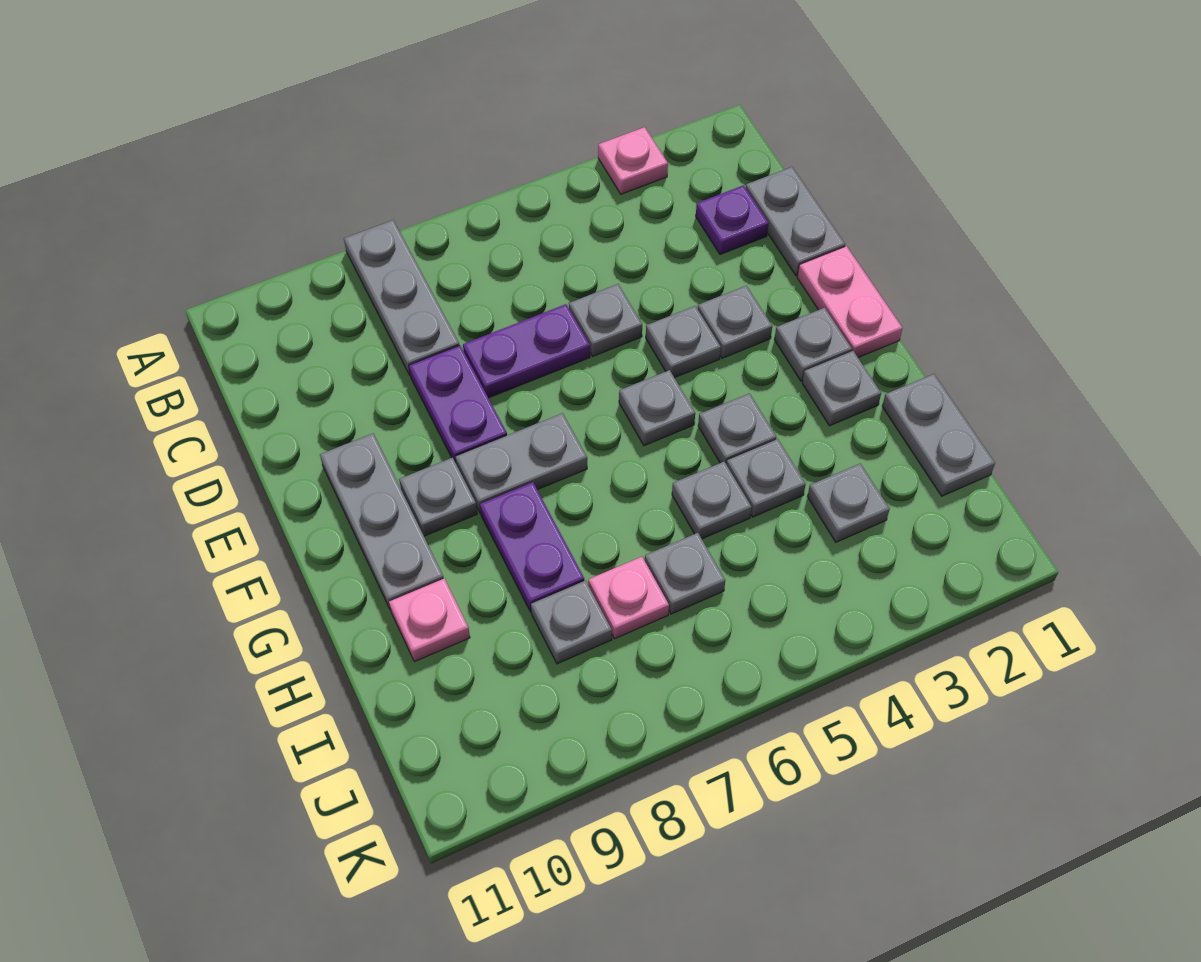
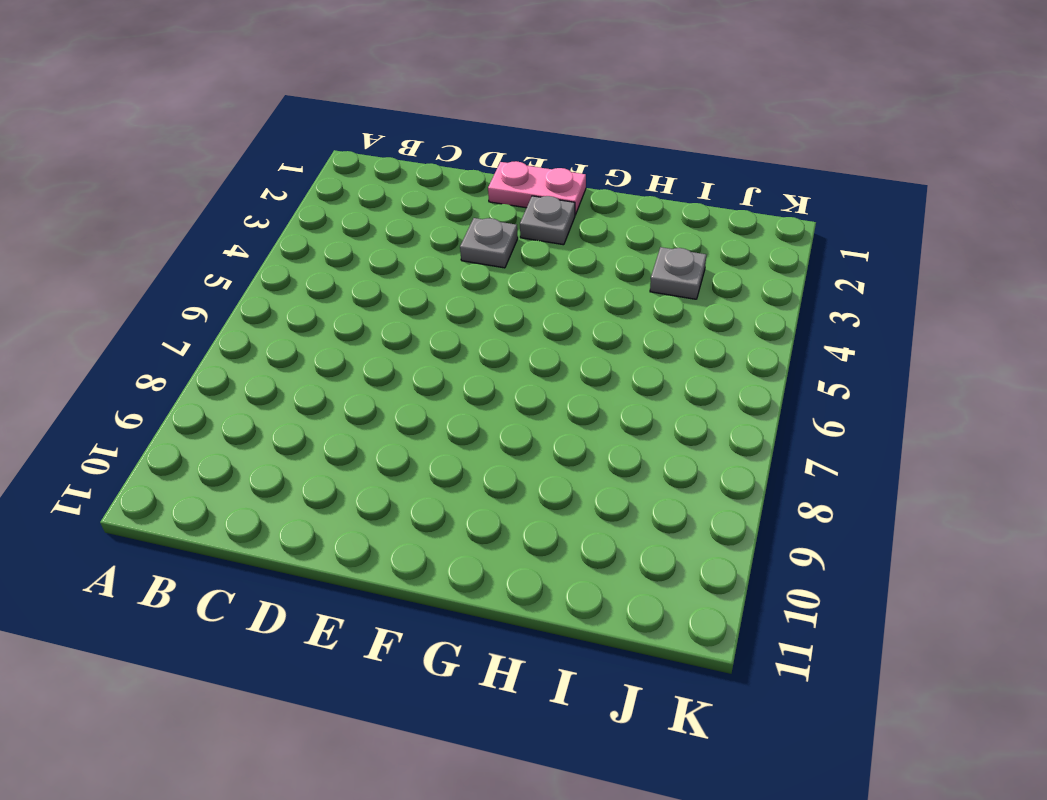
none -> pink plate A3 level 1
none -> grey plate A8:C8 level 1
none -> grey plate C1:D1 level 1

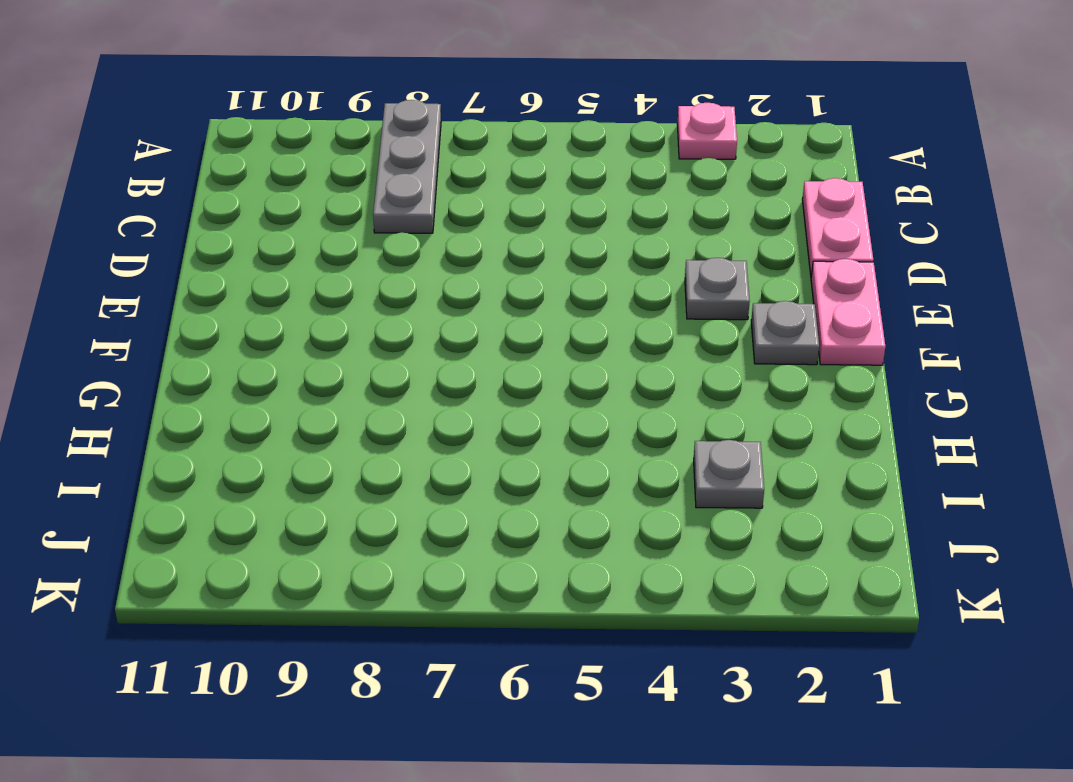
pink plate C1:D1 level 1 -> grey plate C1:D1 level 1
none -> purple plate C2 level 1
none -> grey plate D5 level 1
none -> purple plate D6:D7 level 1

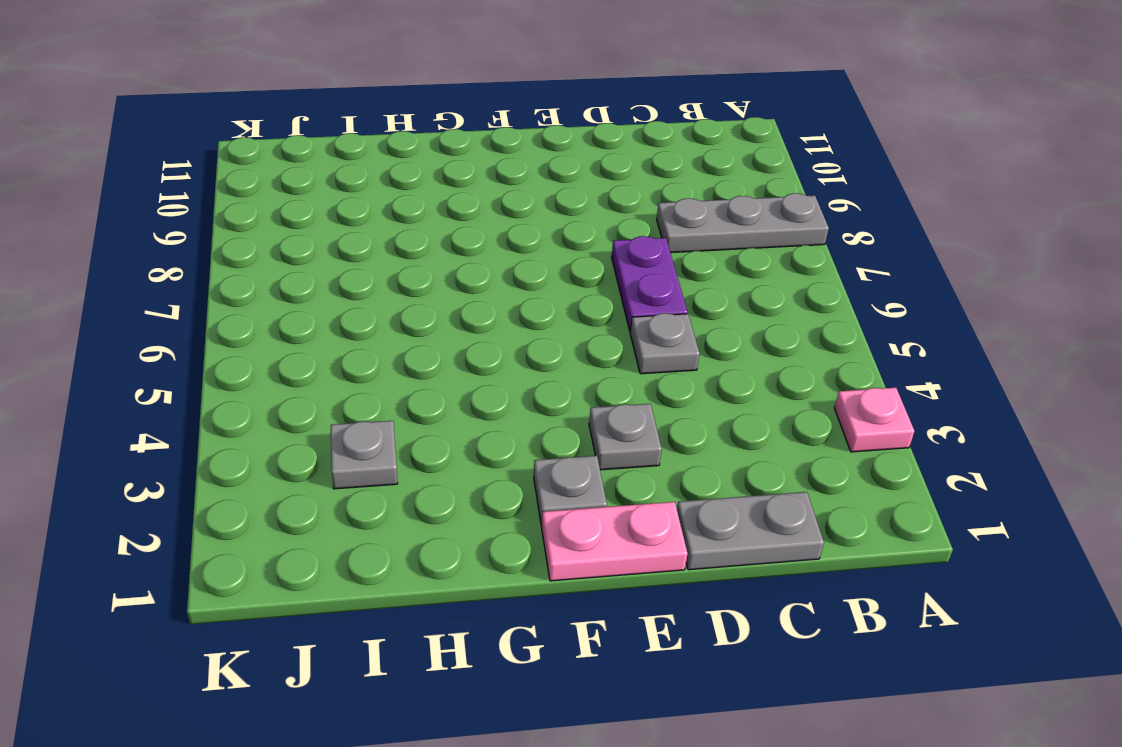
none -> purple plate C2 level 1
none -> purple plate D8:E8 level 1
none -> grey plate E4 level 1

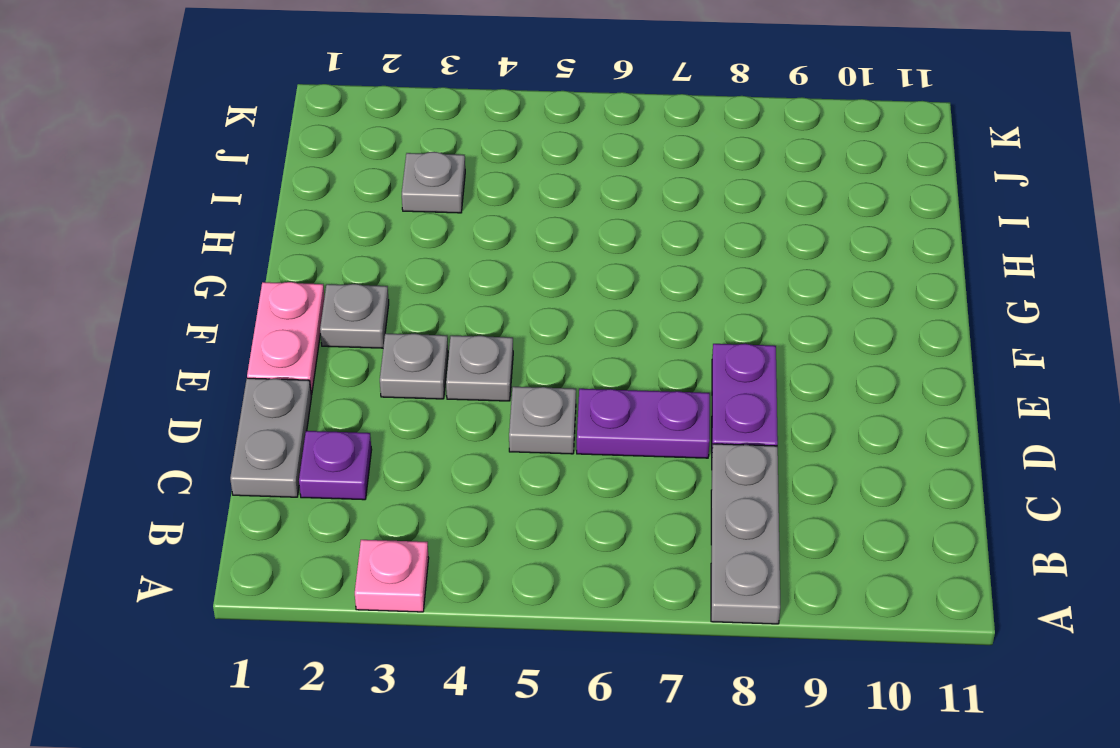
none -> grey plate E10:G10 level 1
none -> grey plate F5 level 1
none -> grey plate F7:F8 level 1

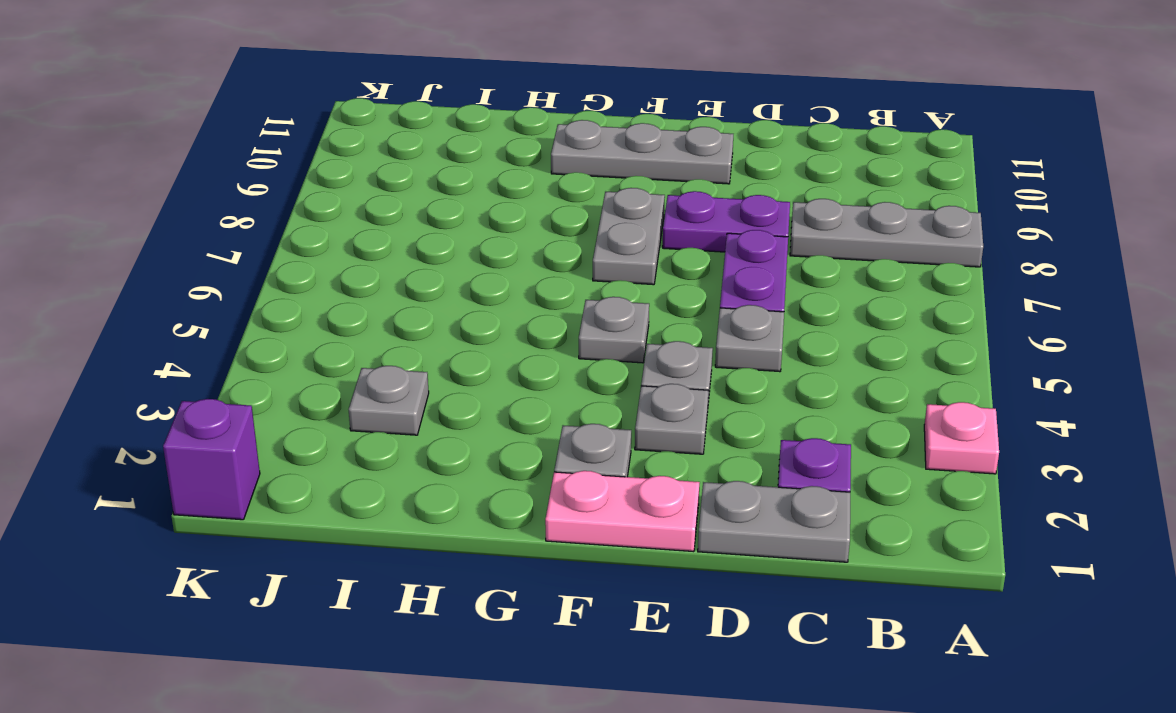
purple brick K1 level 1 -> none
none -> grey plate F9 level 1
none -> grey plate G2 level 1
none -> grey plate G4 level 1

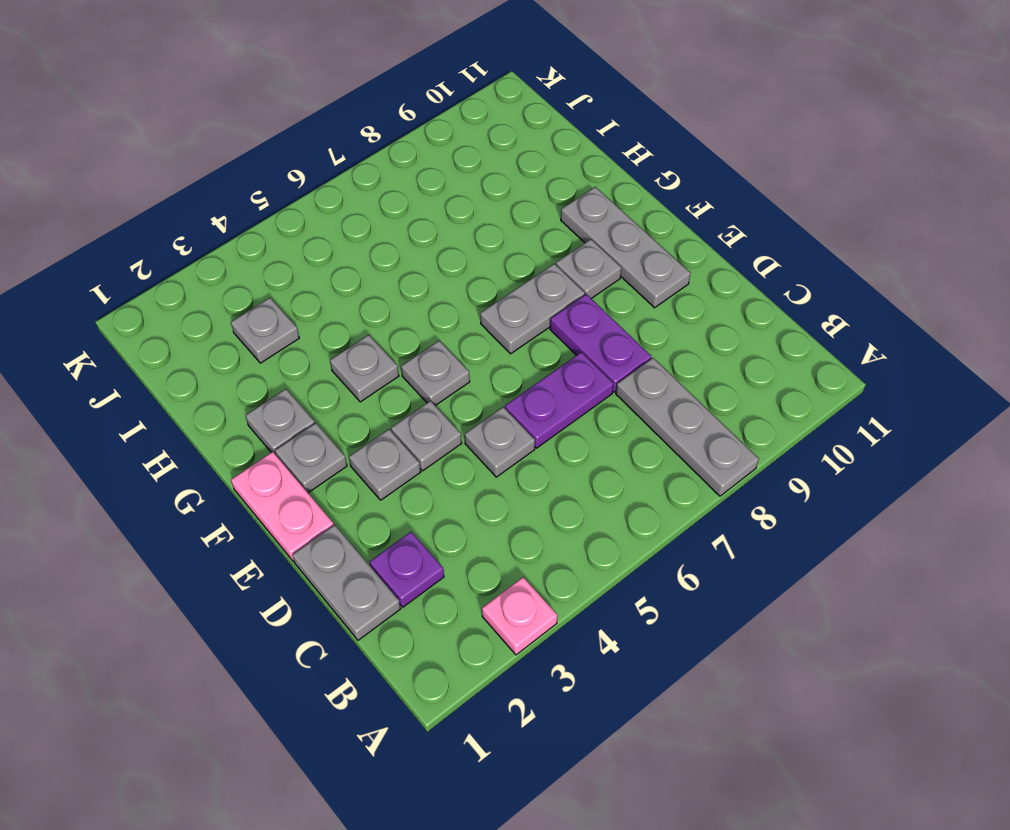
none -> purple plate G8:H8 level 1
none -> grey plate H1:I1 level 1
none -> grey plate H4 level 1

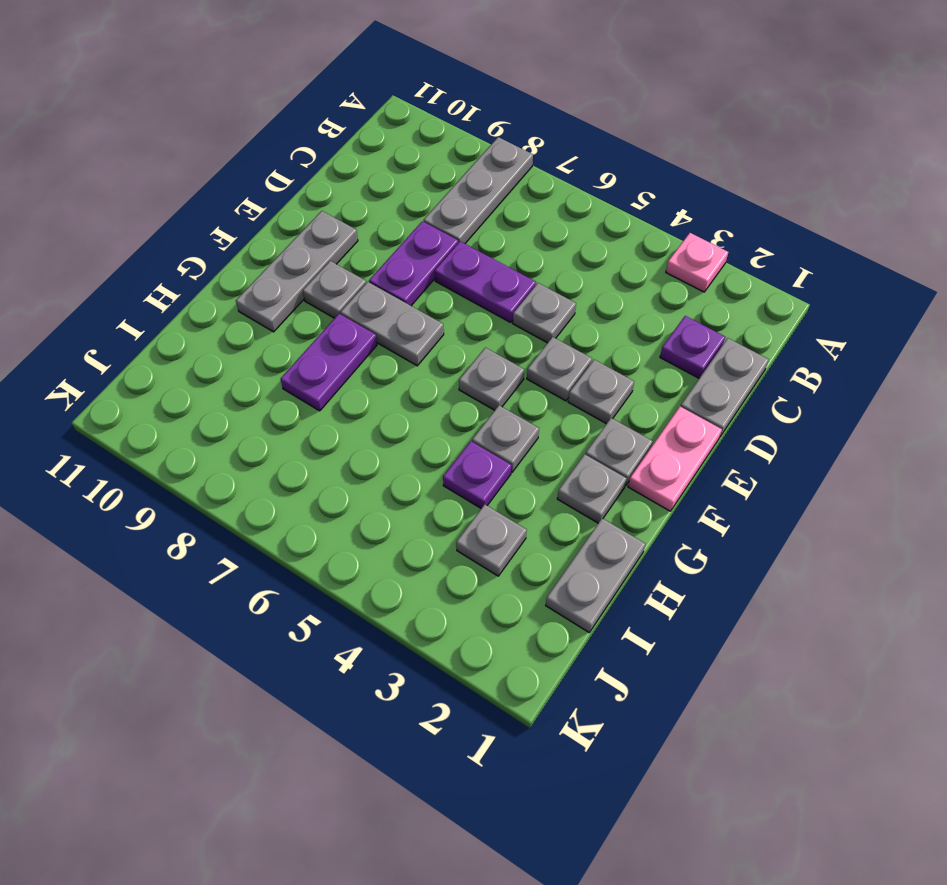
purple plate H4 level 1 -> grey plate H4 level 1
none -> grey plate H5 level 1
none -> pink plate H10 level 1
none -> grey plate I6 level 1

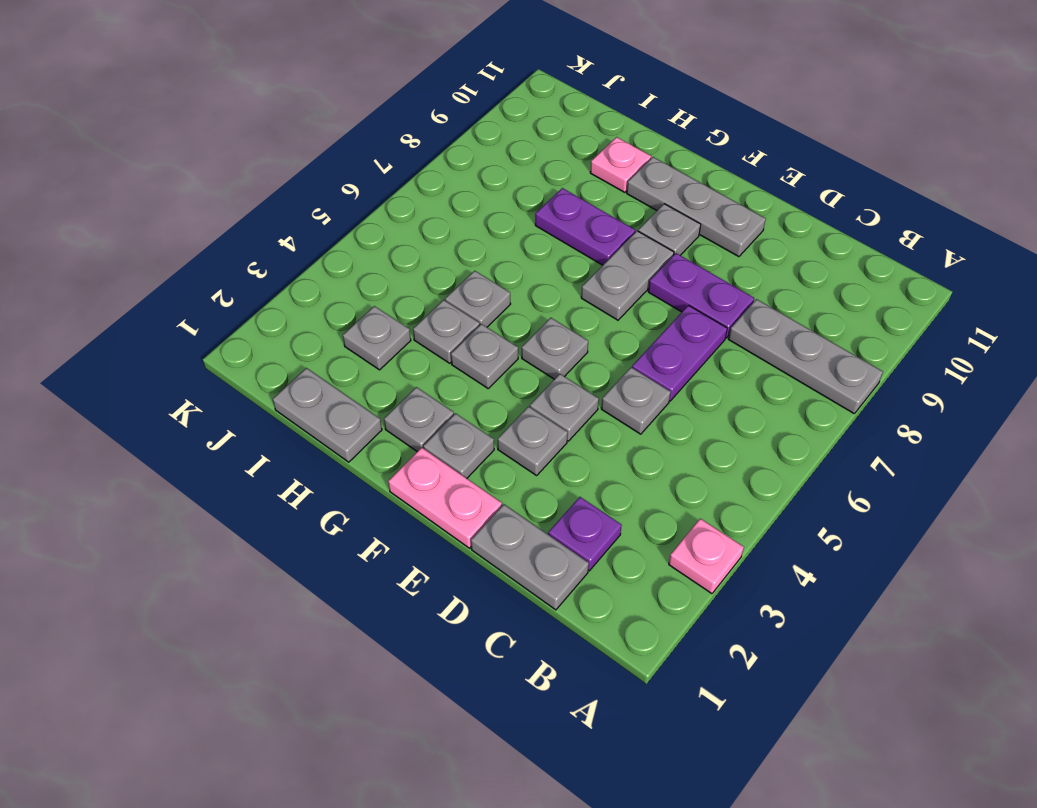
none -> grey plate I6 level 1
none -> pink plate I7 level 1
none -> grey plate I8 level 1

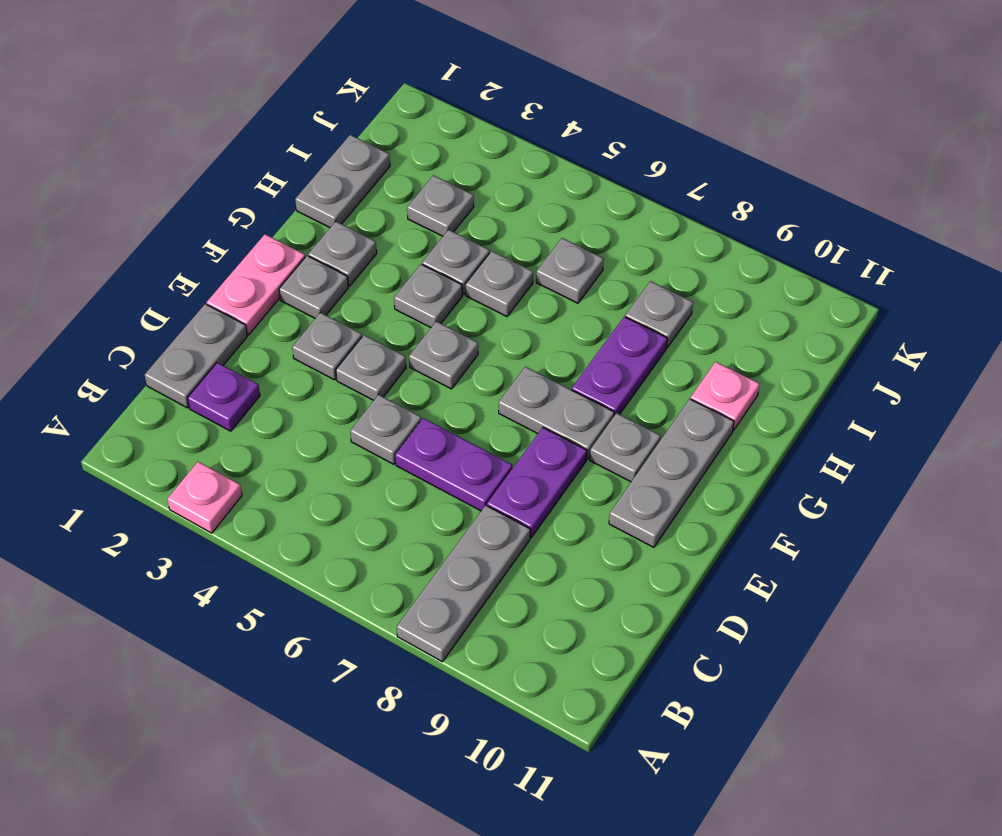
none -> pink plate I7 level 1

